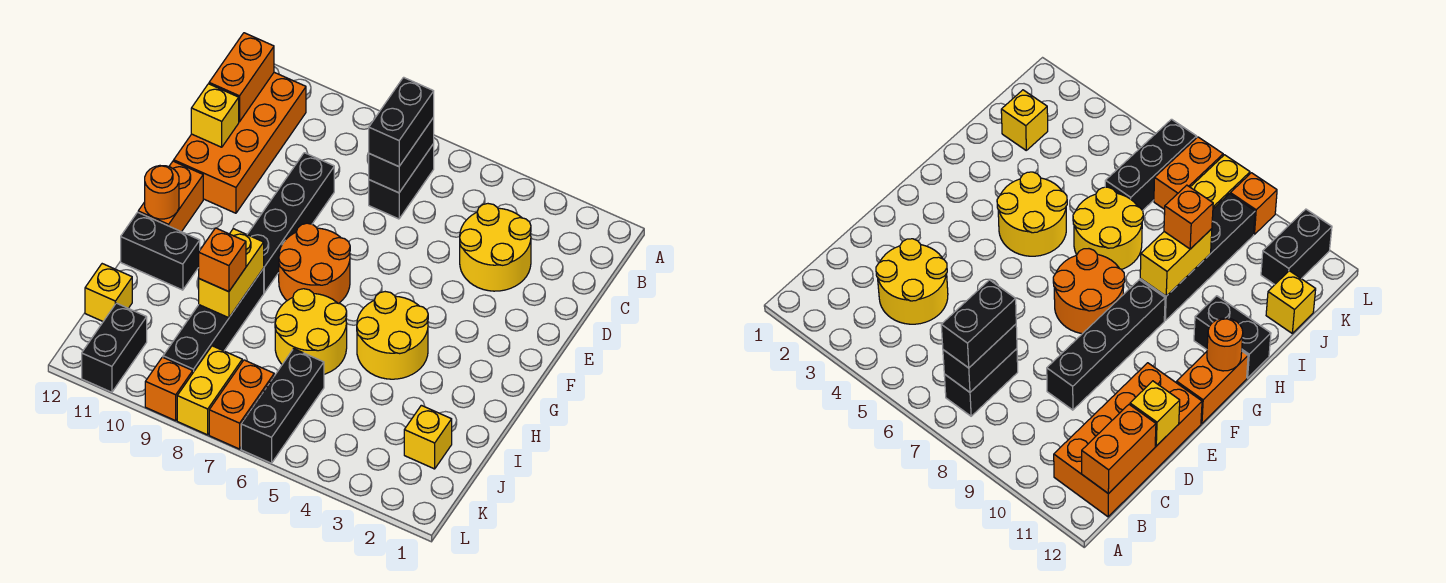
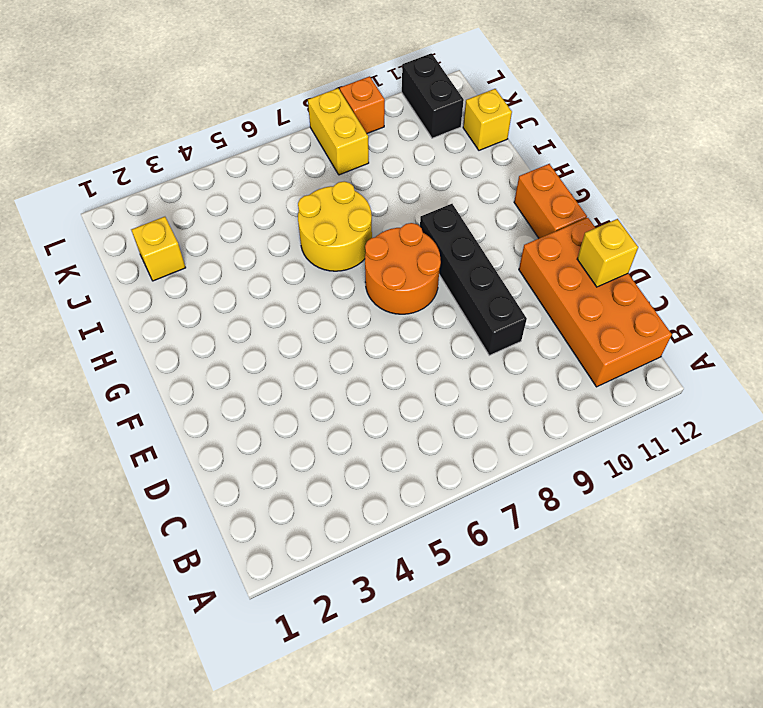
none -> black brick B7:C7 level 1
none -> yellow round brick C3:D4 level 1
none -> yellow round brick G4:H5 level 1

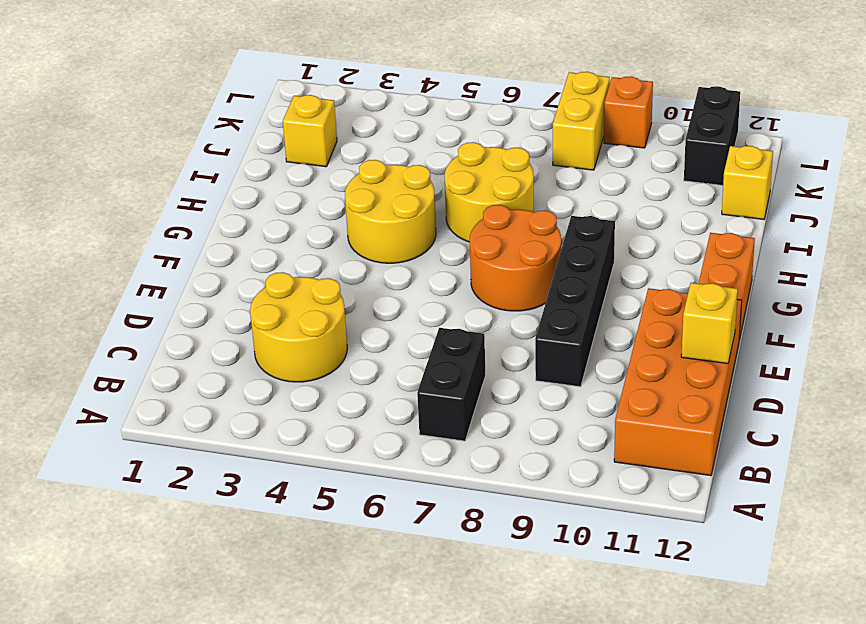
none -> black brick H9:K9 level 1
none -> black brick H11:H12 level 1
none -> black brick J6:L6 level 1

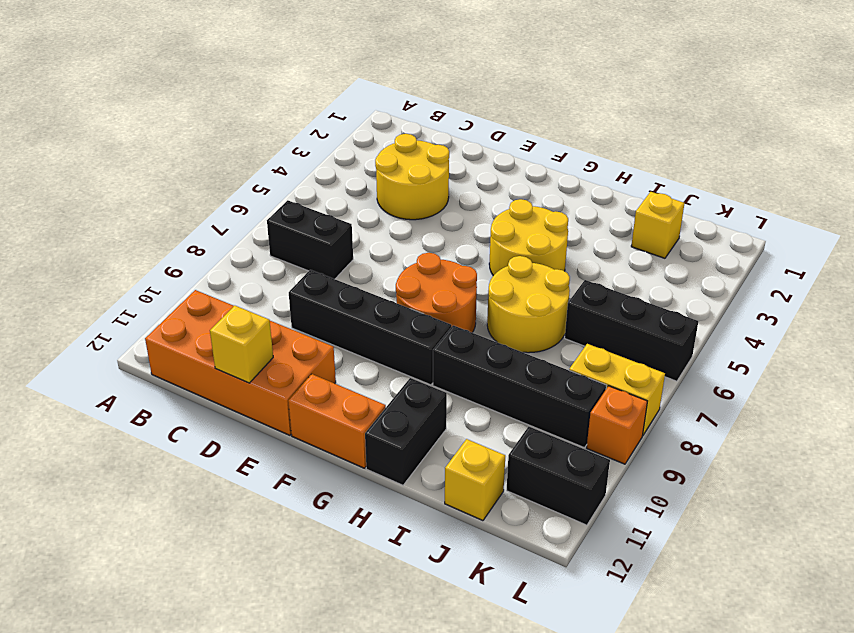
none -> orange brick K7:L7 level 1
none -> black brick B7:C7 level 2
none -> orange brick B12:C12 level 2

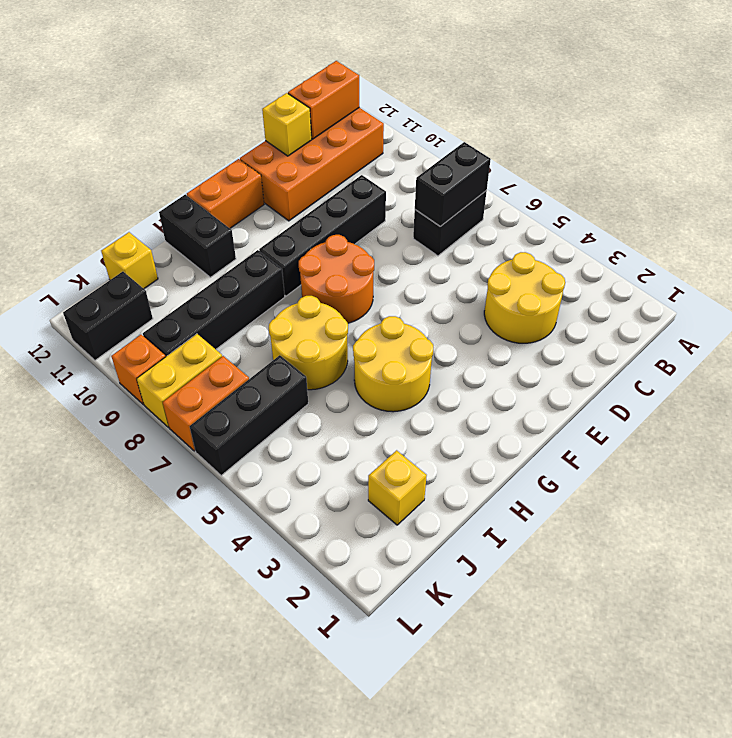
none -> orange round brick G12 level 2
none -> yellow brick H9:I9 level 2
none -> black brick B7:C7 level 3

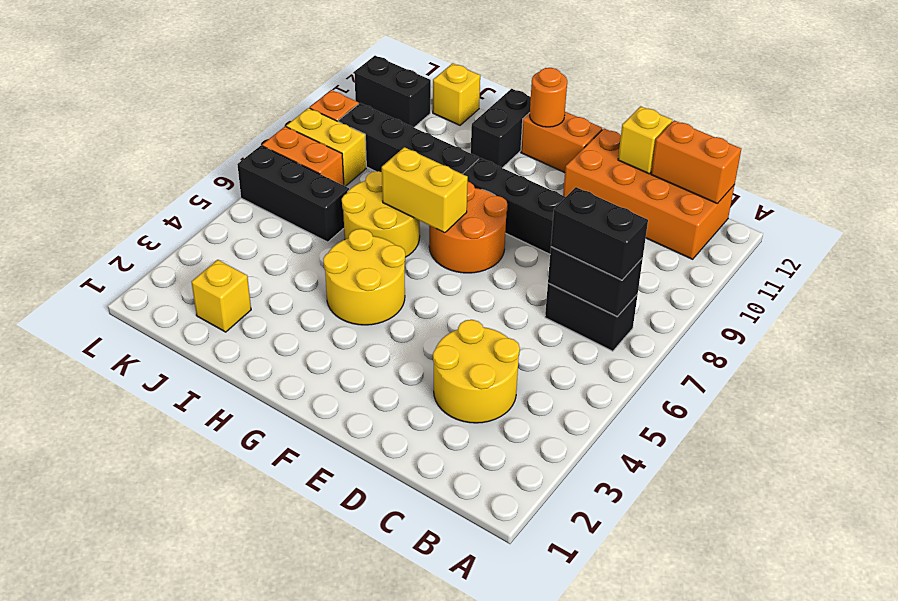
yellow brick G7:H7 level 2 -> yellow brick H9:I9 level 2
none -> orange brick I9 level 3

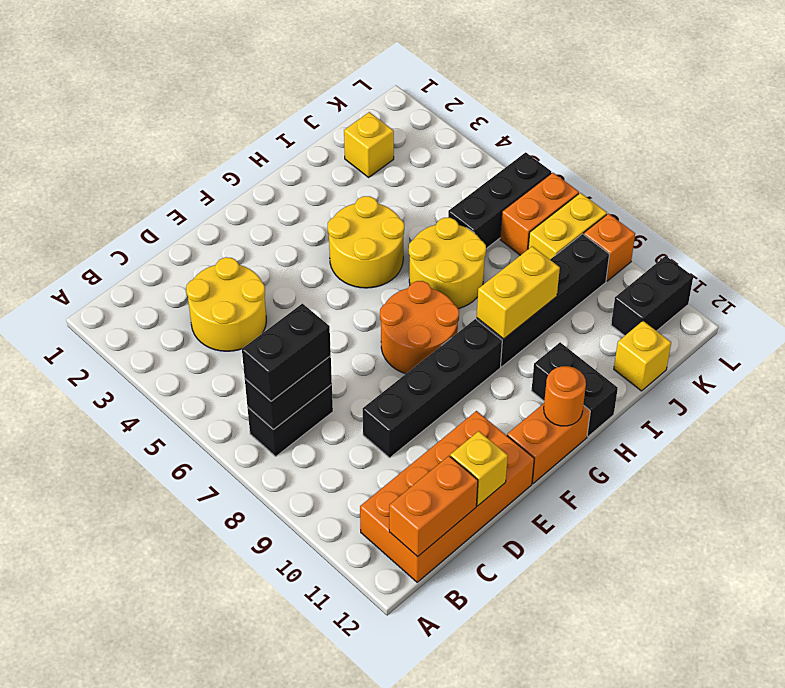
none -> orange brick I9 level 3

